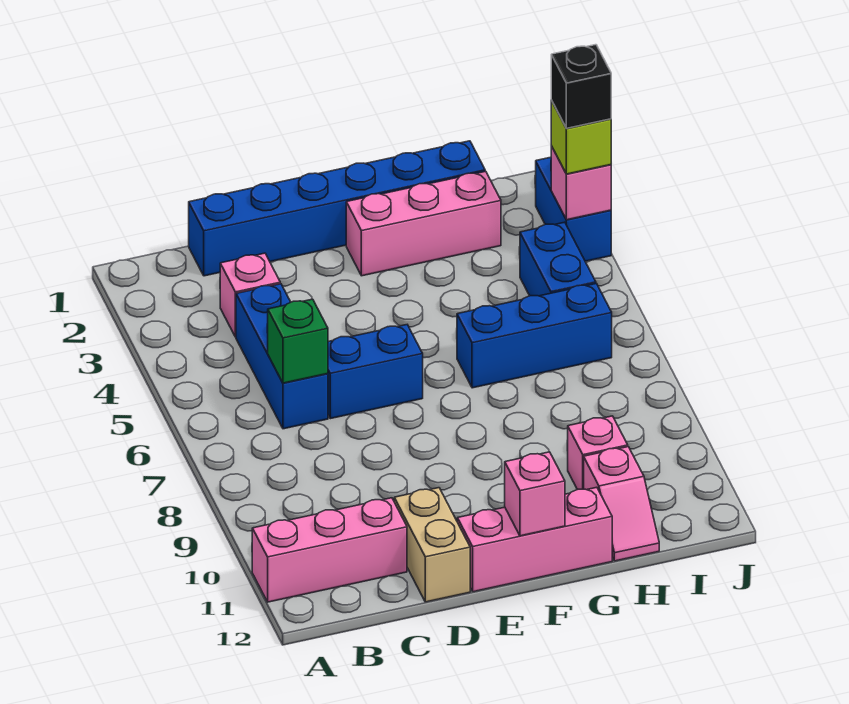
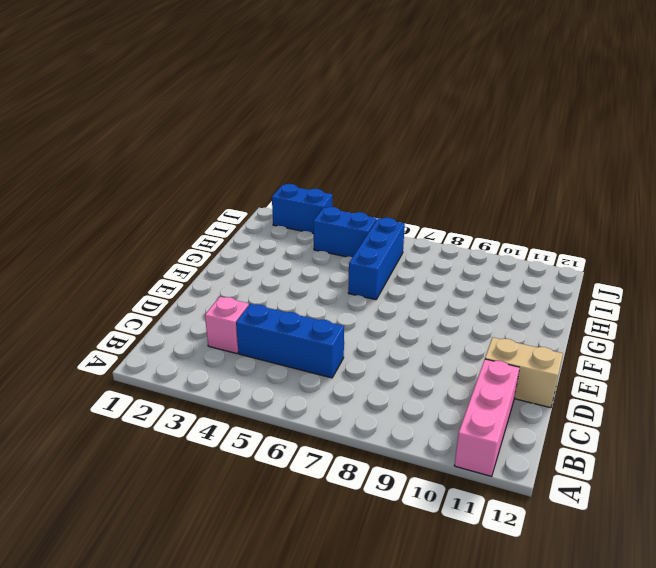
none -> blue brick C1:H1 level 1
none -> blue brick D6:E6 level 1
none -> pink brick E12:G12 level 1

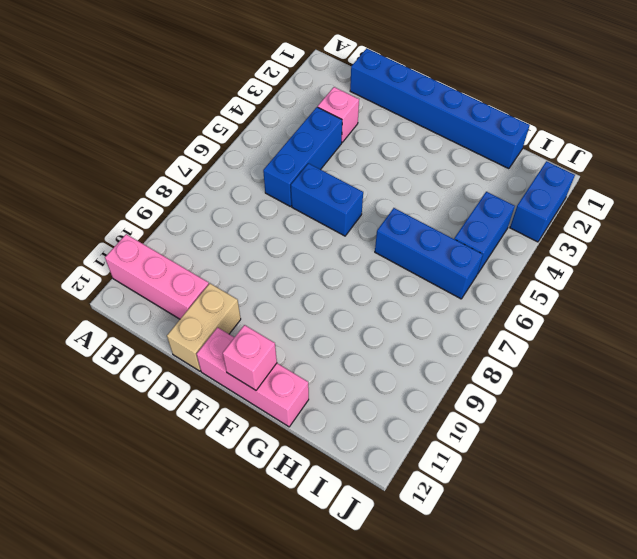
none -> pink brick F2:H2 level 1
none -> pink brick H10 level 1
none -> pink slope H11:H12 level 1 top 11

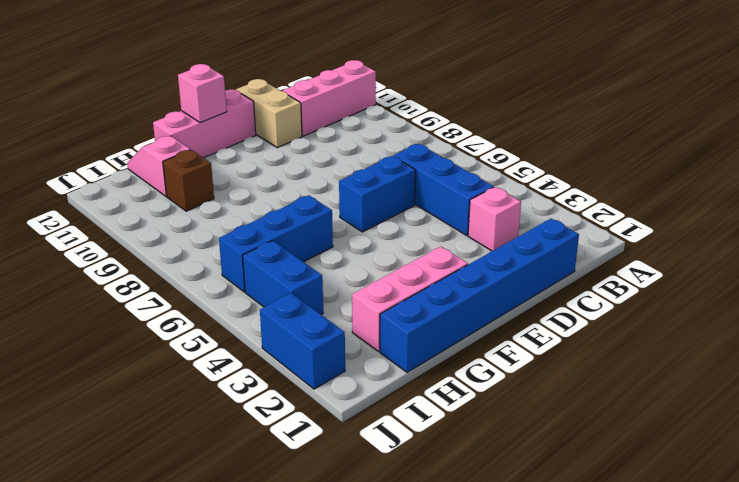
brown brick H10 level 1 -> pink brick H10 level 1
none -> green brick C6 level 2
none -> pink brick J3 level 2
none -> lime brick J3 level 3

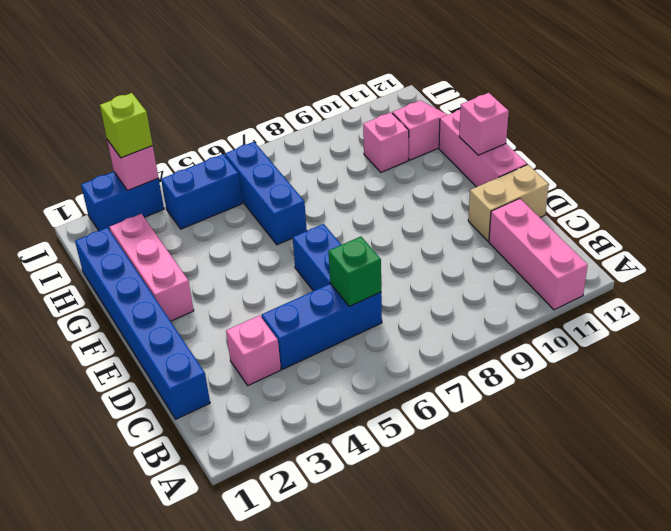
none -> black brick J3 level 4

